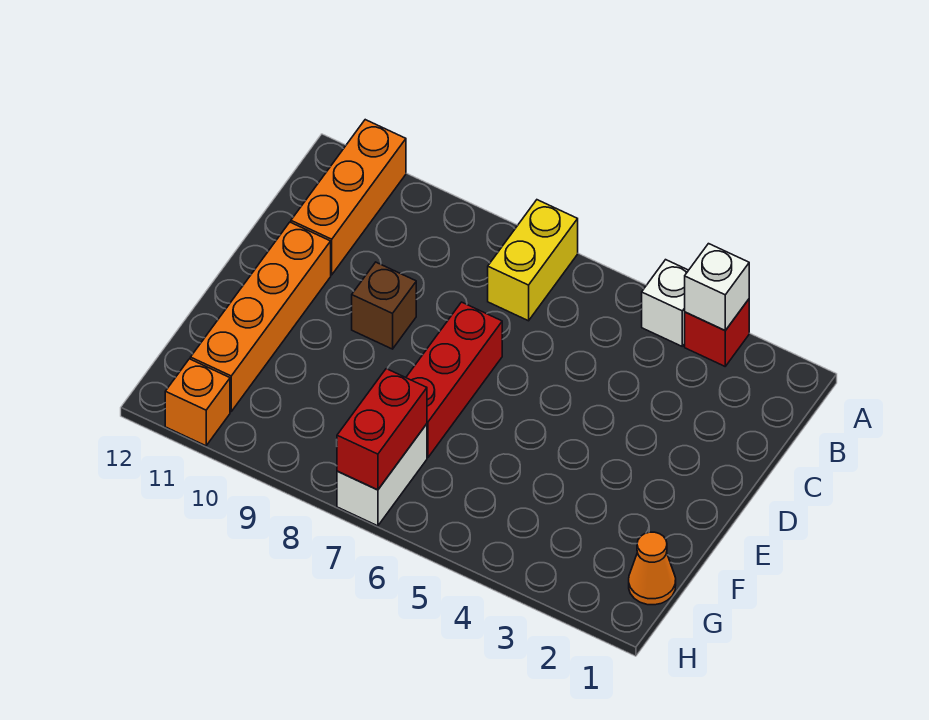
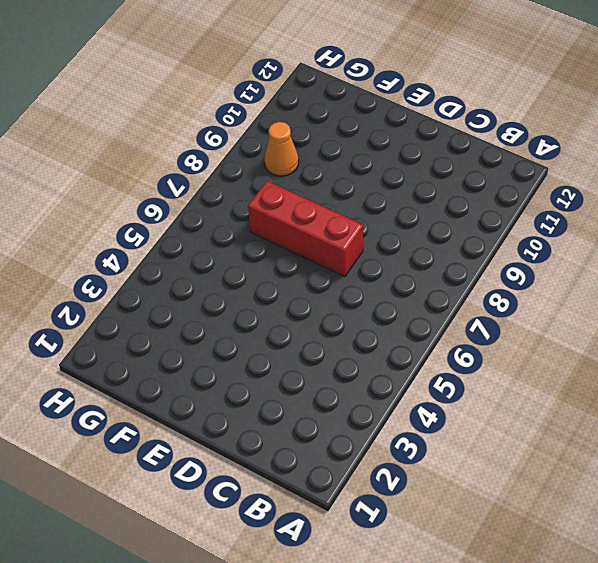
orange cone G9 level 1 -> orange cone G1 level 1
none -> red brick A3 level 1
none -> white brick A4 level 1
none -> yellow brick A7:B7 level 1

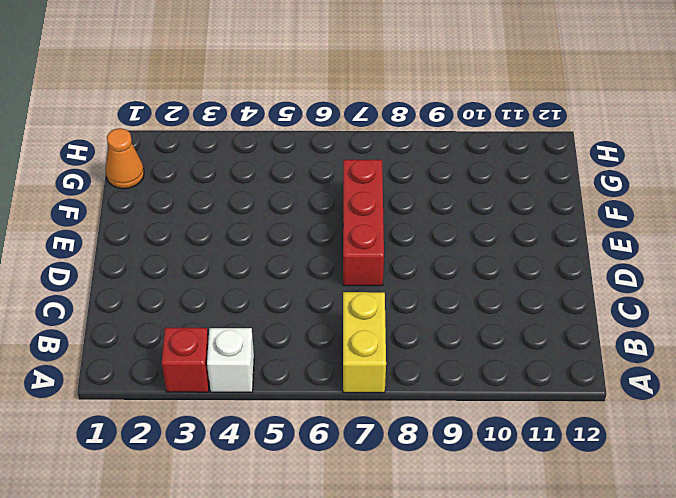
none -> orange brick A11:C11 level 1
none -> brown brick D9 level 1
none -> orange brick D11:G11 level 1

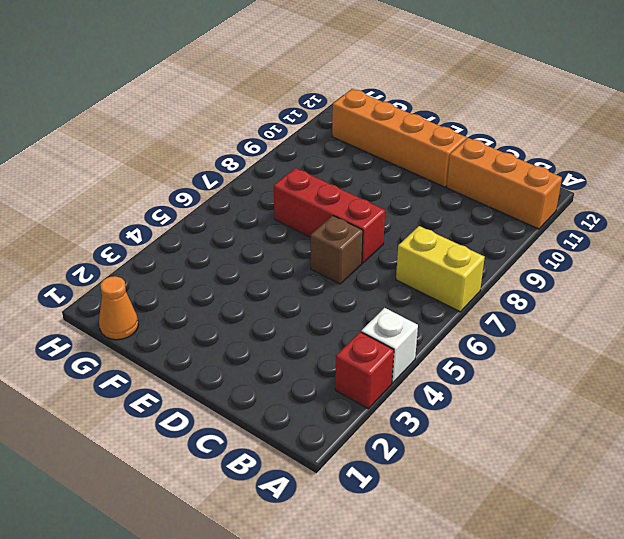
brown brick D6 level 1 -> brown brick D9 level 1
none -> white brick G7:H7 level 1
none -> orange brick H11 level 1
none -> white brick A3 level 2

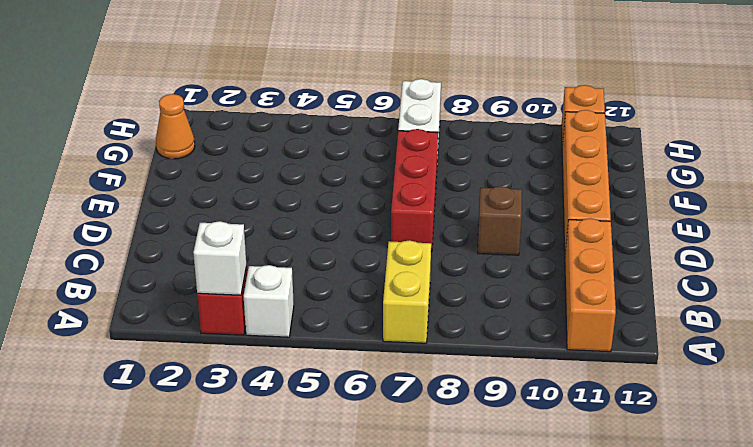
none -> red brick G7:H7 level 2

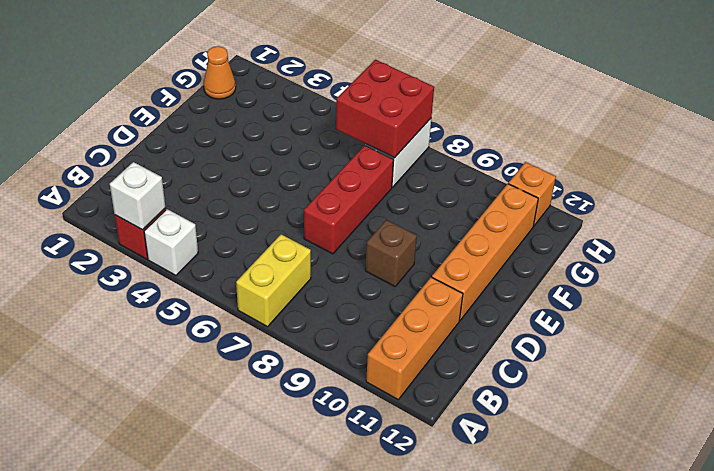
red brick G6:H7 level 2 -> red brick G7:H7 level 2

